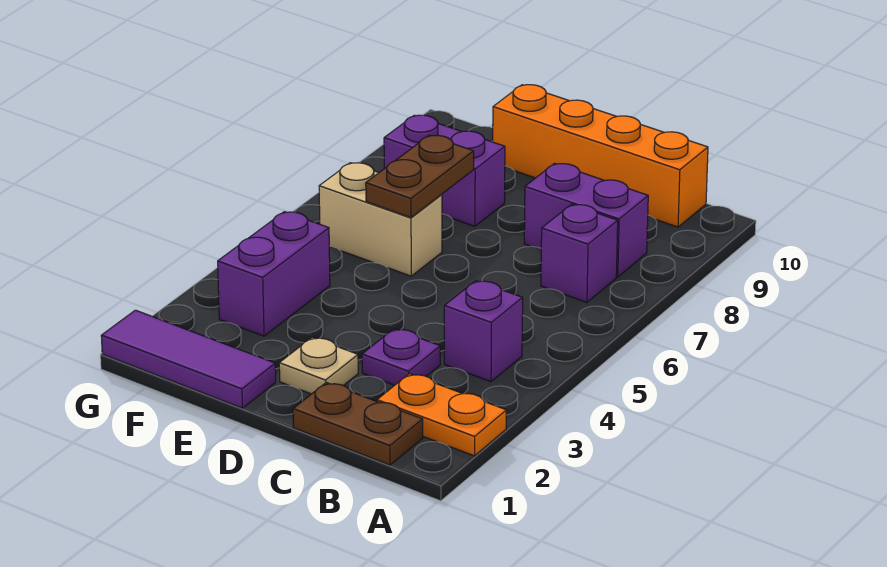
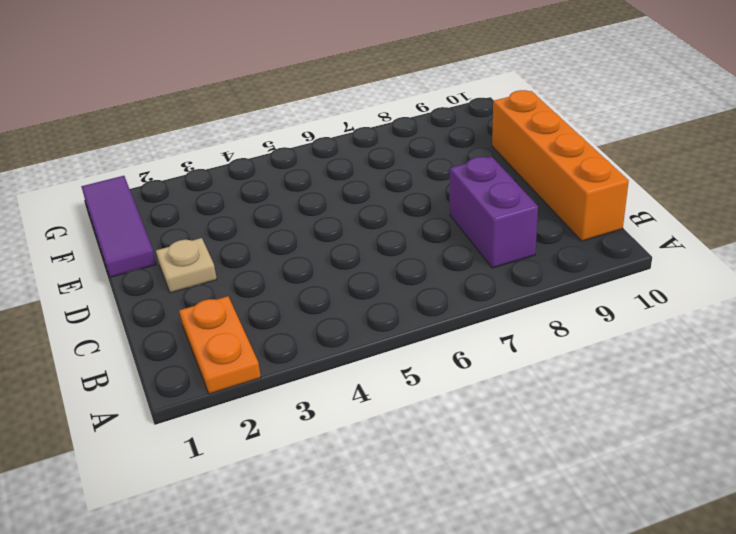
none -> brown plate B1:C1 level 1
none -> purple brick B4 level 1
none -> purple brick B7 level 1

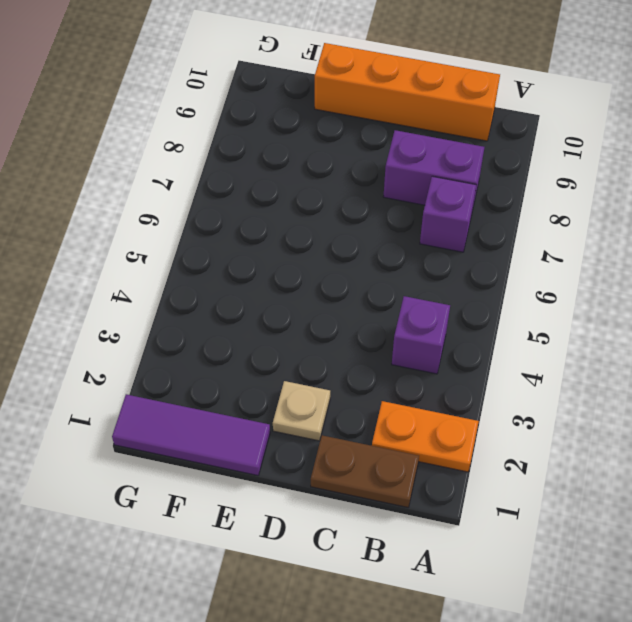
none -> purple plate C3 level 1
none -> tan brick E6:F6 level 1
none -> purple brick E8:F8 level 1

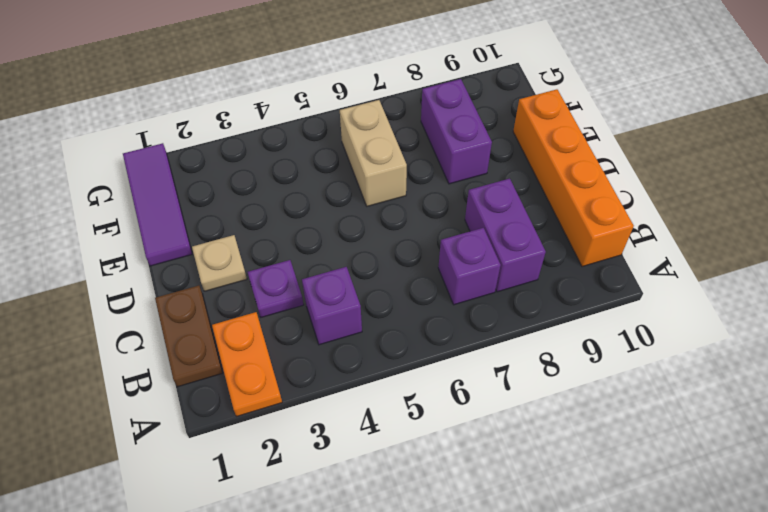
none -> purple brick F3:F4 level 1
none -> brown plate E6:E7 level 2

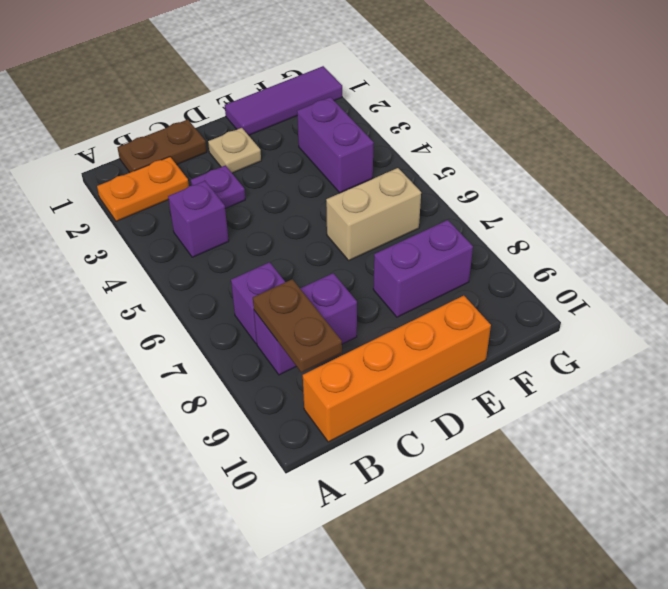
brown plate B8:B9 level 2 -> brown plate E6:E7 level 2

